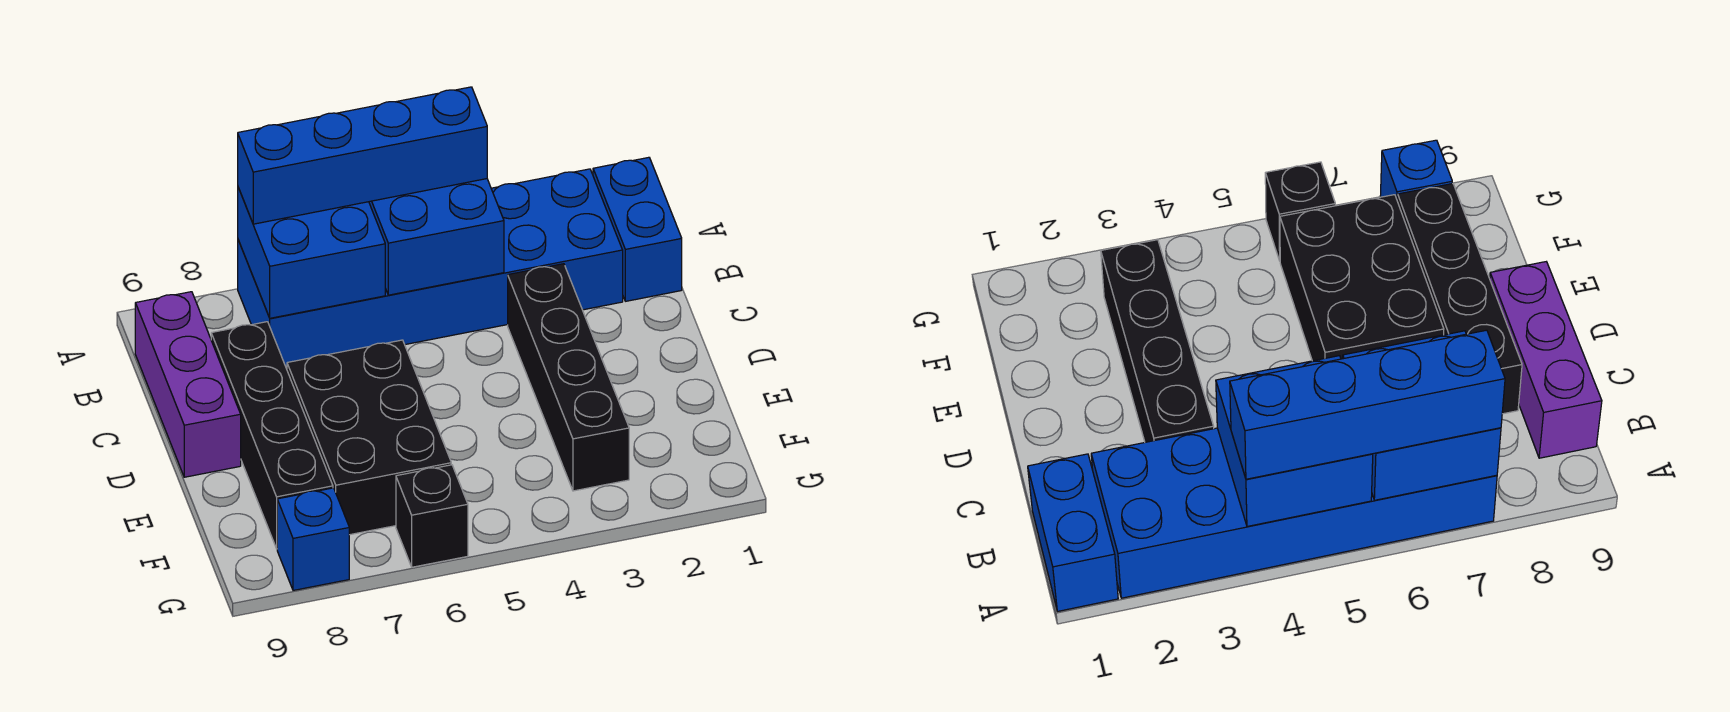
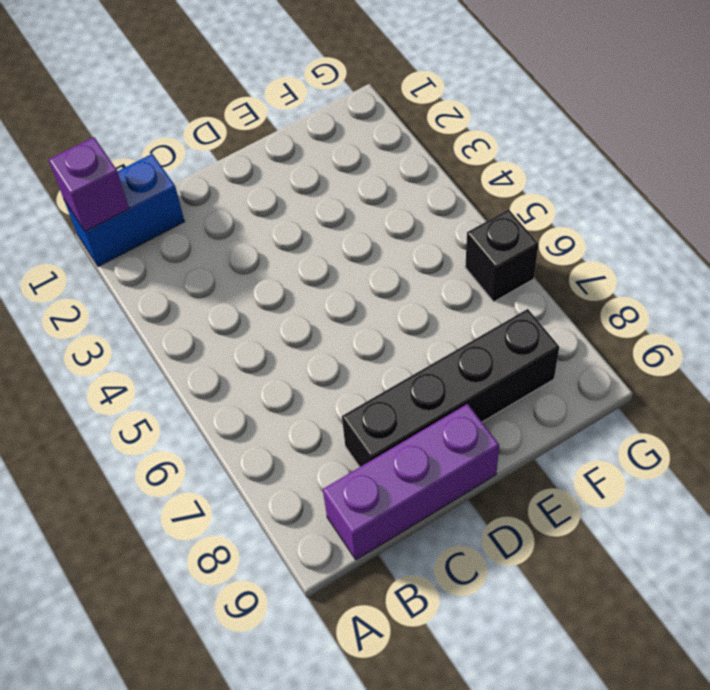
purple brick A1 level 2 -> none
none -> blue brick A2:B7 level 1
none -> black brick C3:F3 level 1

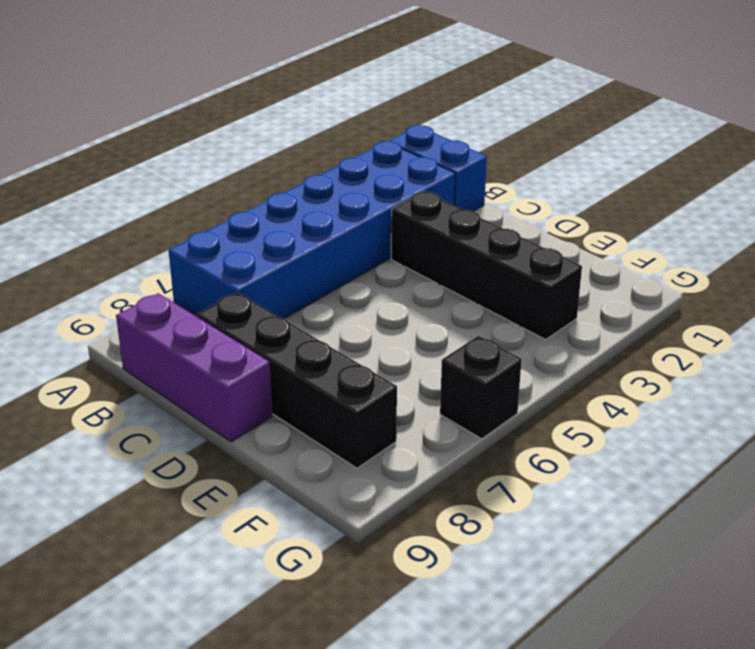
none -> black brick D6:F7 level 1
none -> blue brick G8 level 1

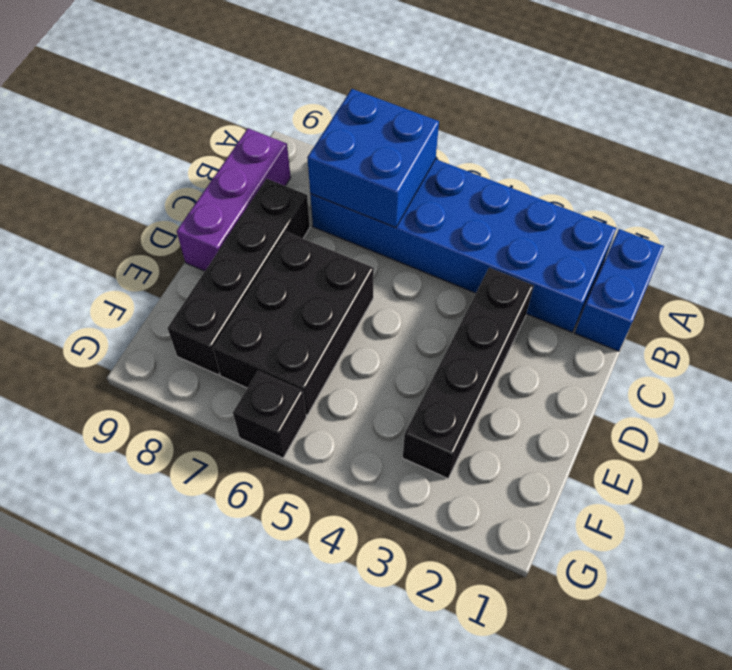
none -> blue brick G8 level 1
none -> blue brick A4:B5 level 2

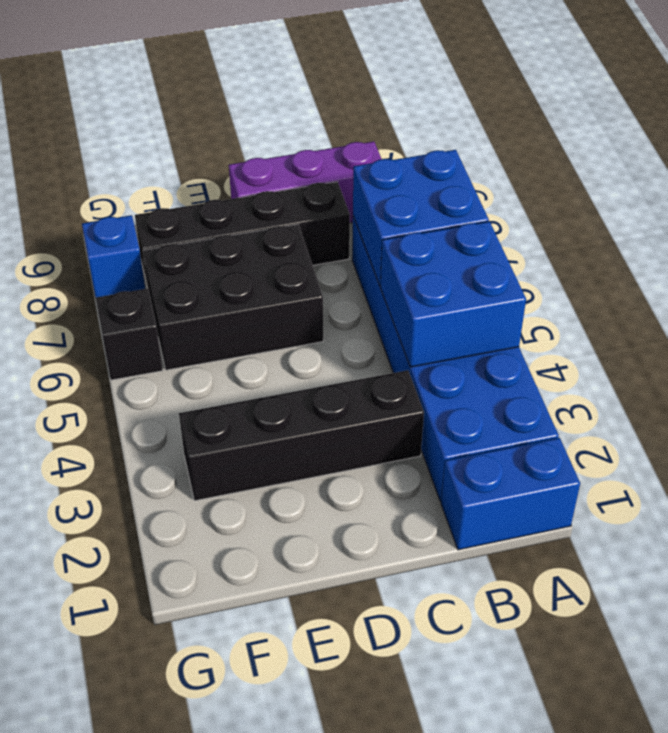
none -> blue brick A4:A7 level 3

